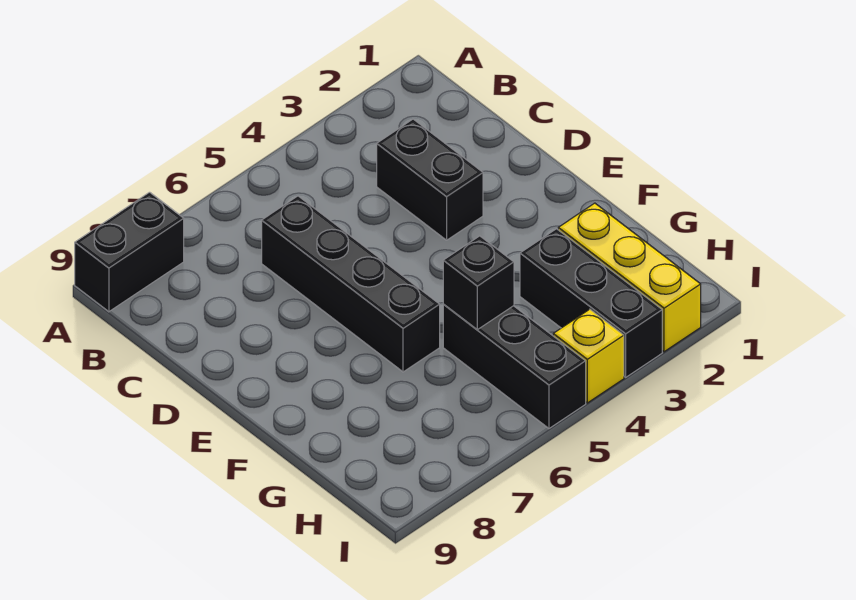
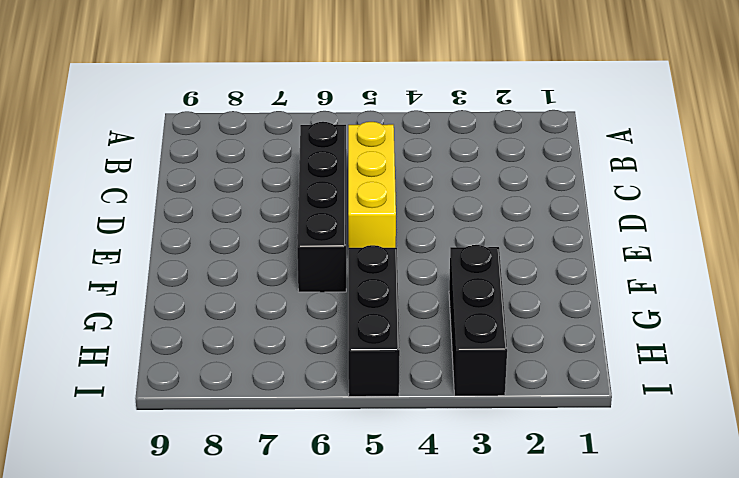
yellow brick C5:E5 level 1 -> yellow brick G2:I2 level 1
none -> black brick A8:A9 level 1
none -> black brick C3:D3 level 1

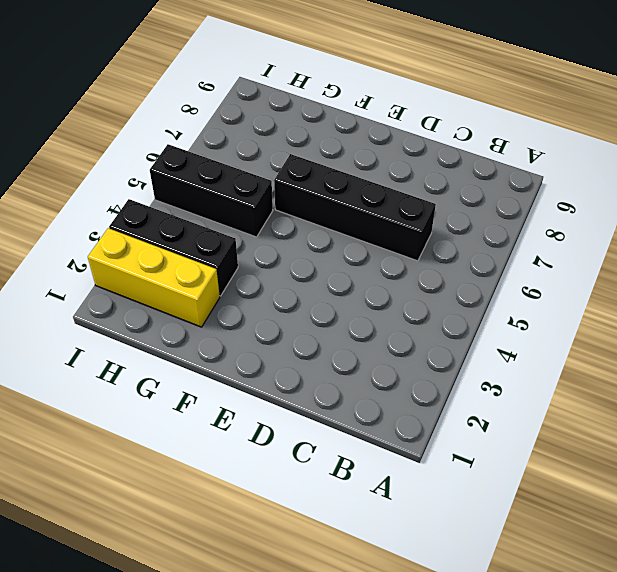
none -> black brick A8:A9 level 1
none -> black brick C3:D3 level 1

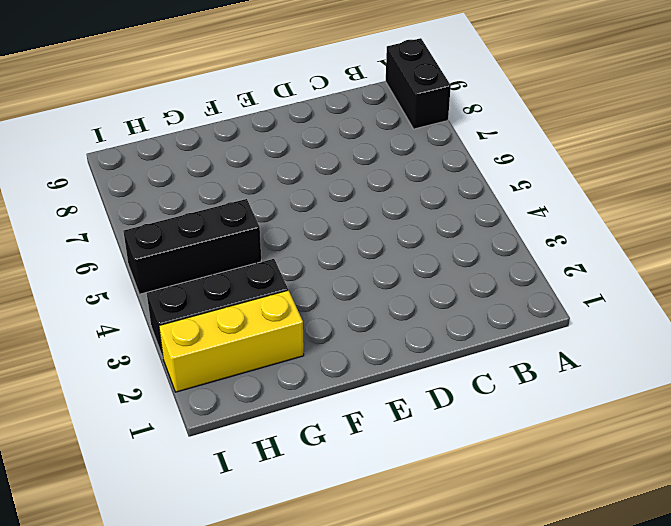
none -> black brick C3:D3 level 1
none -> black brick C6:F6 level 1

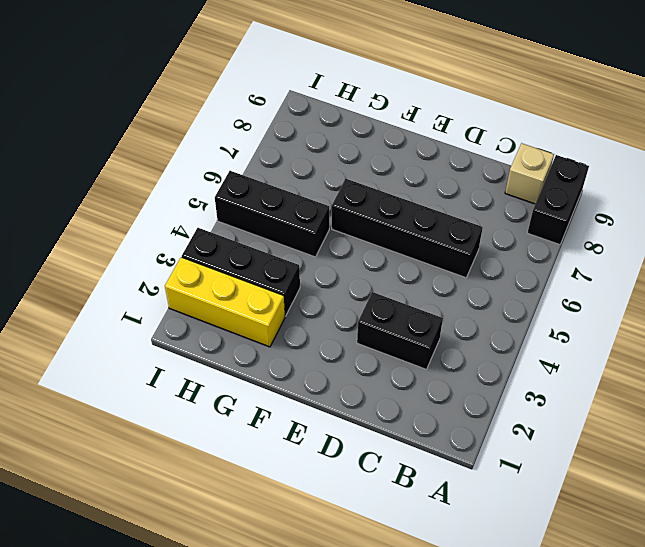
tan brick B9 level 1 -> none
none -> yellow brick I4 level 1
none -> black brick G5 level 2

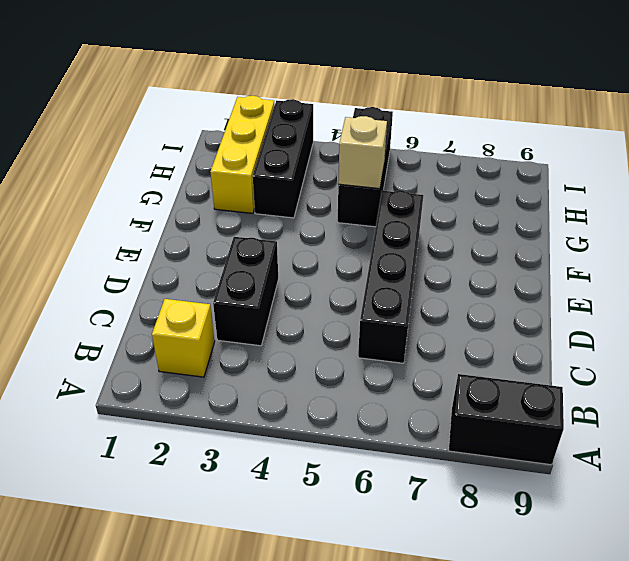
yellow brick B2 level 1 -> yellow brick I4 level 1
tan brick G5 level 2 -> black brick G5 level 2

